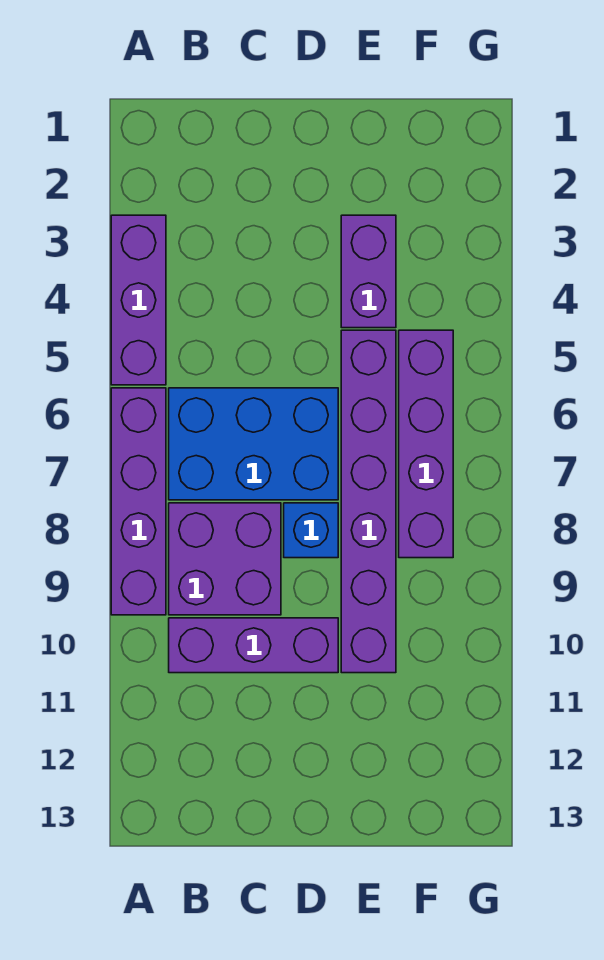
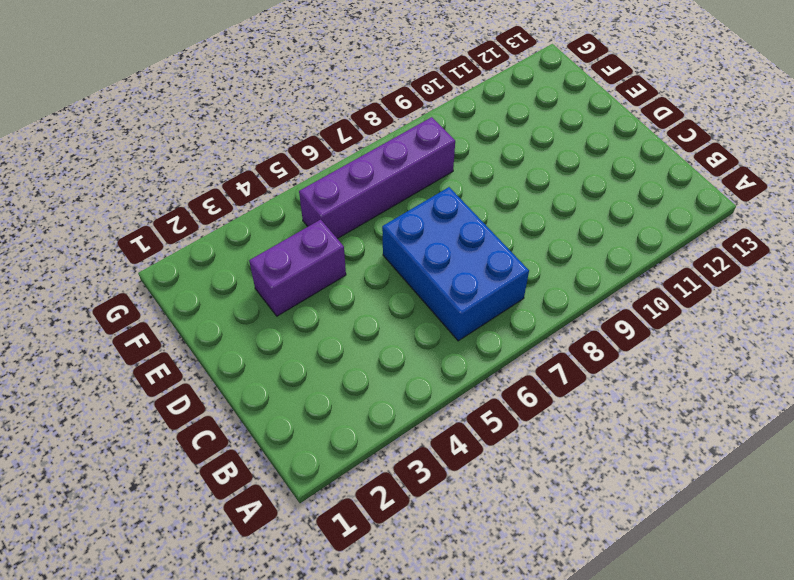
none -> purple brick A3:A5 level 1
none -> purple brick A6:A9 level 1

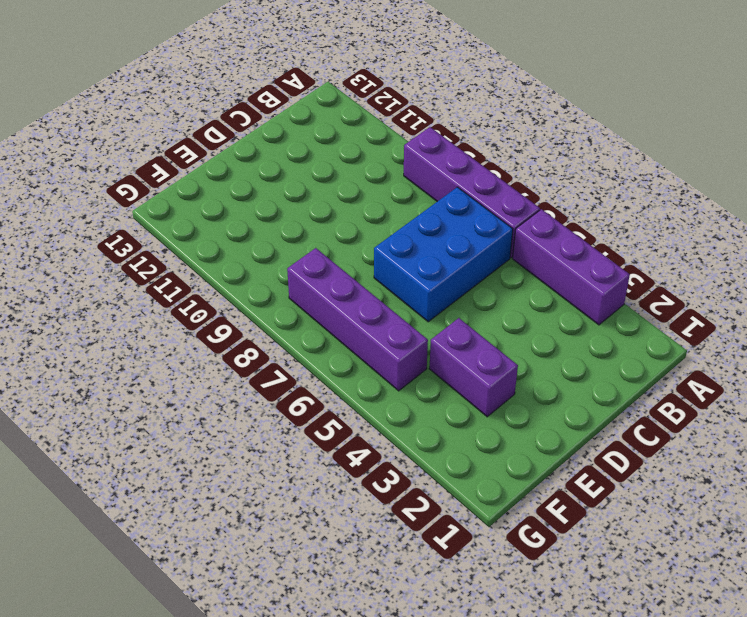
none -> purple brick B8:C9 level 1
none -> purple brick B10:D10 level 1

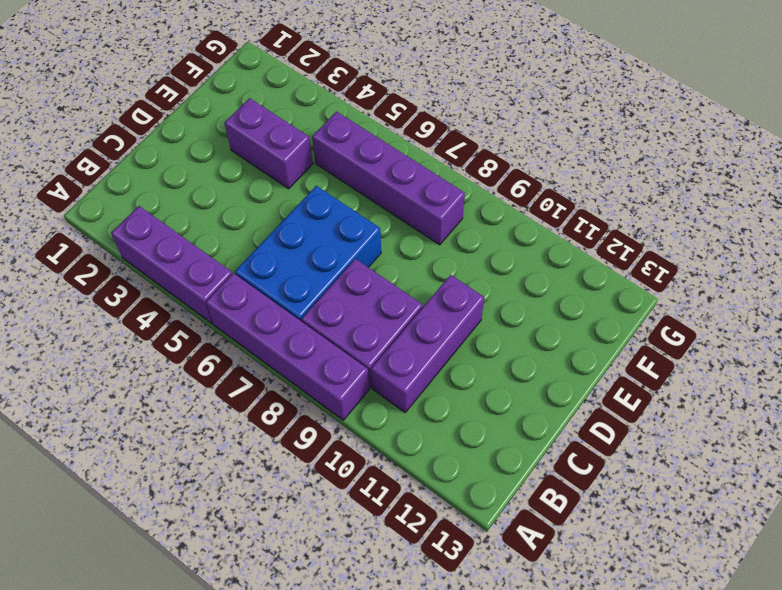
none -> blue brick D8 level 1
none -> purple brick E5:E10 level 1

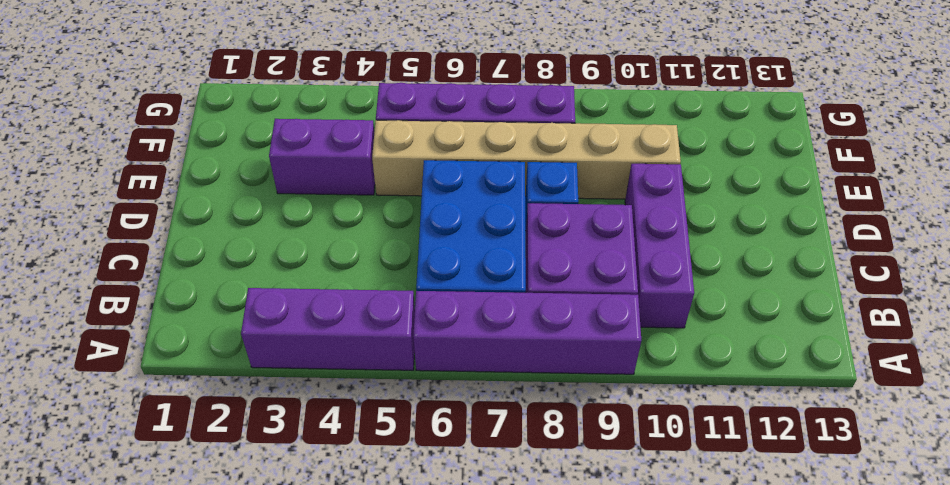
tan brick E5:E10 level 1 -> purple brick E5:E10 level 1

